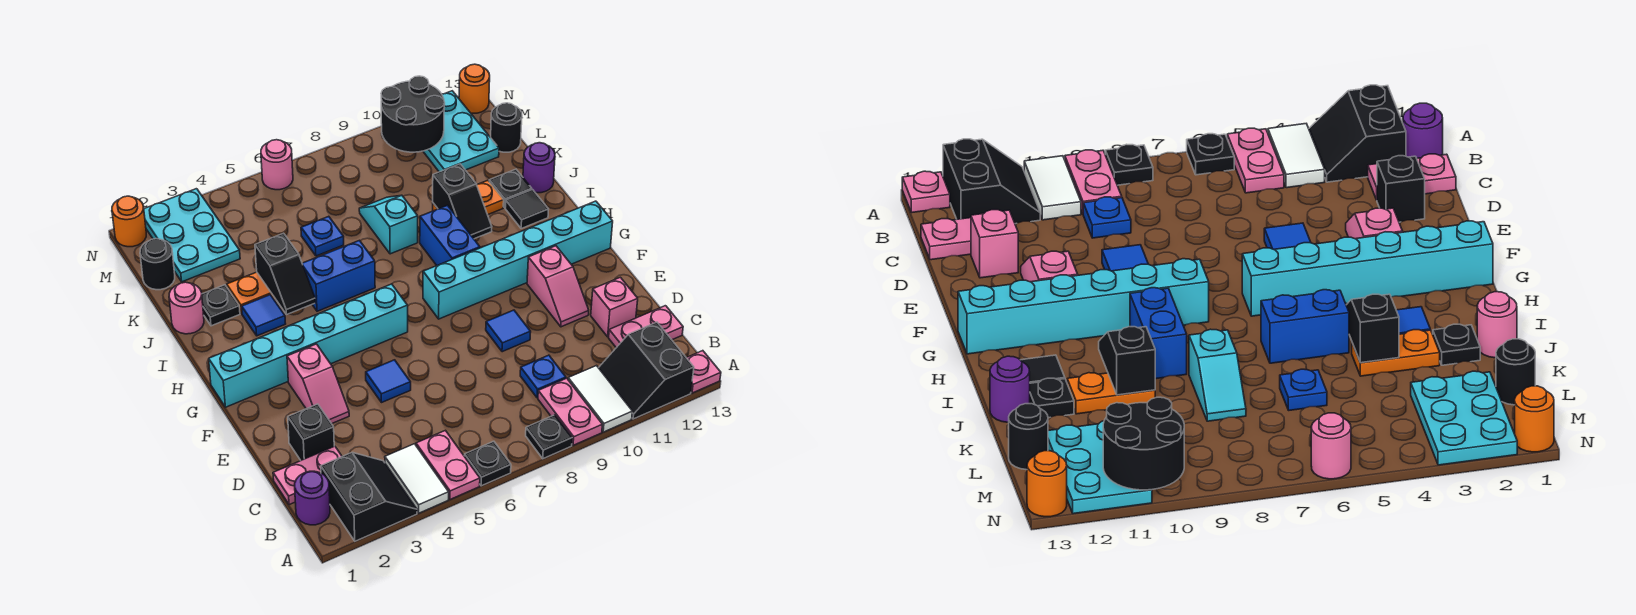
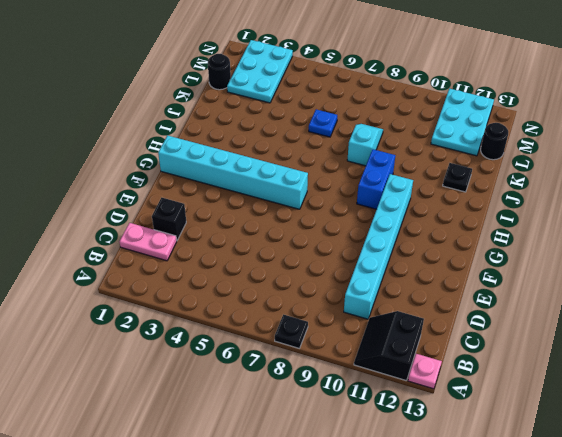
cyan brick C10:H10 level 1 -> cyan brick G8:G13 level 1
none -> black slope A2:B3 level 1 top 2
none -> white tile A4:B4 level 1
none -> pink plate A5:B5 level 1
none -> black plate A6 level 1

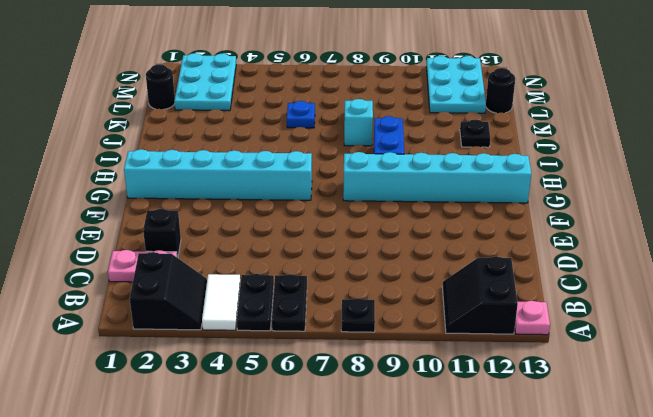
black plate A5:B5 level 1 -> pink plate A5:B5 level 1
black plate A6:B6 level 1 -> black plate A6 level 1
none -> pink plate A9:B9 level 1
none -> white tile A10:B10 level 1
none -> purple round brick B1 level 1
none -> blue plate C9 level 1

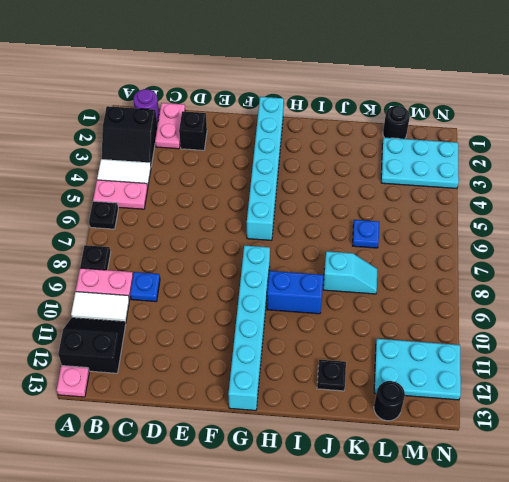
none -> pink plate C12:C13 level 1
none -> pink brick D12 level 1
none -> pink slope E3:F3 level 1 top F
none -> blue tile E5 level 1

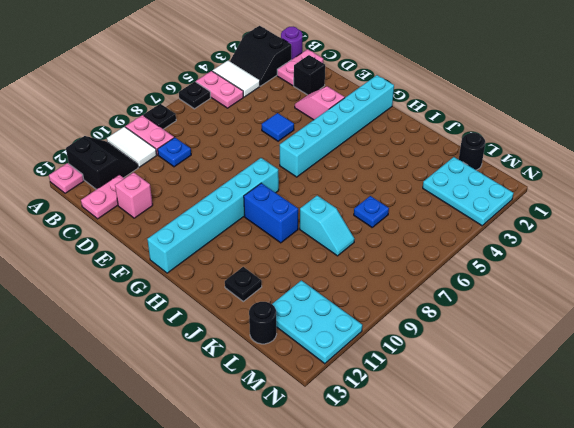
none -> blue tile E9 level 1
none -> pink slope E11:F11 level 1 top F
none -> blue tile I3 level 1
none -> blue brick I5:I6 level 1

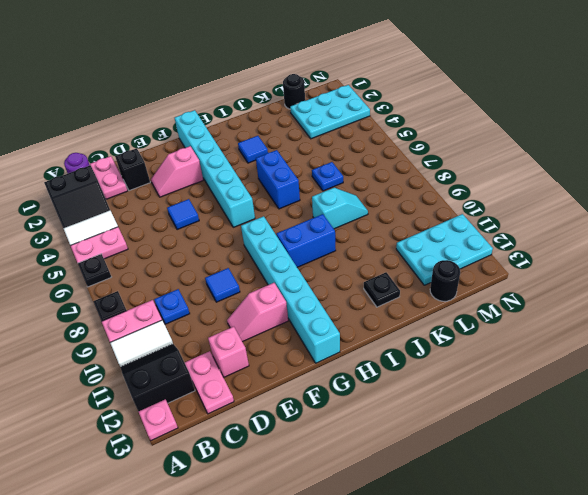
none -> black tile I12 level 1
none -> pink round brick J1 level 1
none -> black plate J2 level 1
none -> orange plate J3:J4 level 1

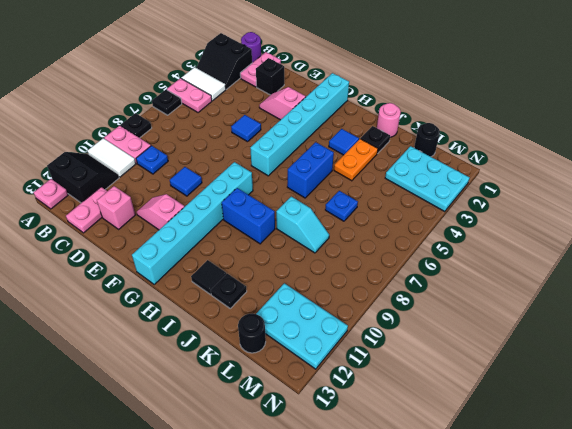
none -> orange plate J10:J11 level 1
none -> purple round brick J13 level 1
none -> orange round brick N1 level 1
none -> pink round brick N6 level 1

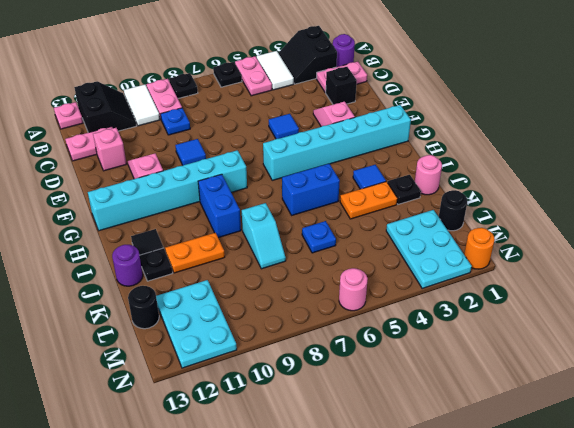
none -> orange round brick N13 level 1
none -> black slope I4:J4 level 2 top J
none -> black slope I10:J10 level 2 top J
none -> black round brick M10:N11 level 2

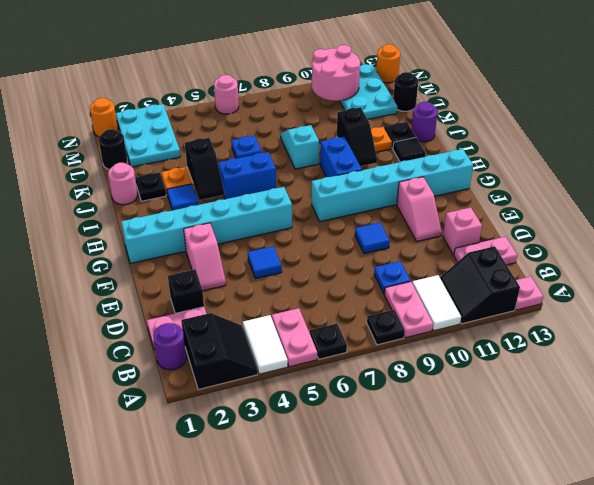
pink round brick M10:N11 level 2 -> black round brick M10:N11 level 2

